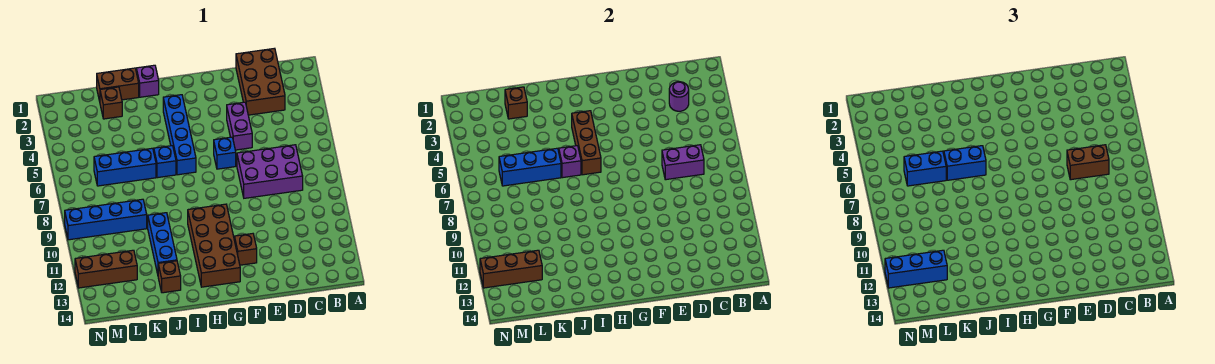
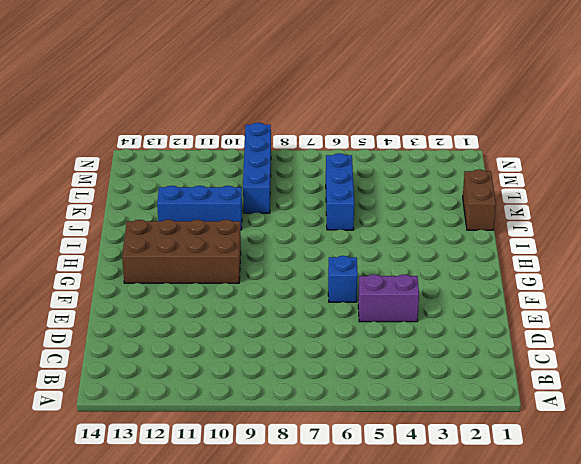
none -> brown brick C1:D3 level 1
none -> purple brick C7:E8 level 1
none -> brown brick F12 level 1

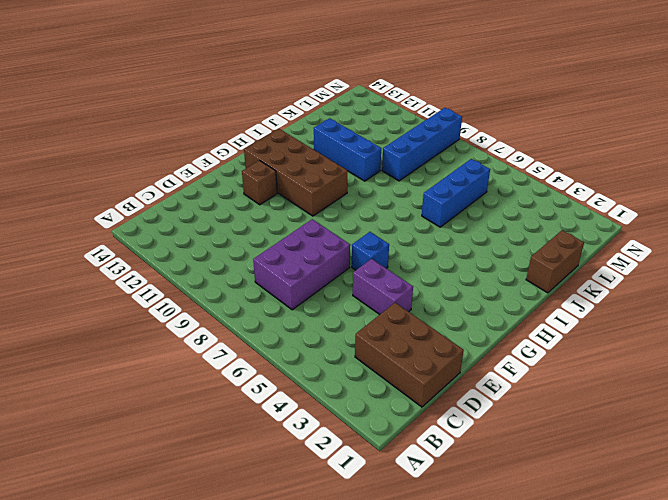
none -> blue brick H3:H6 level 1
none -> purple brick I1 level 1
none -> blue brick I6 level 1

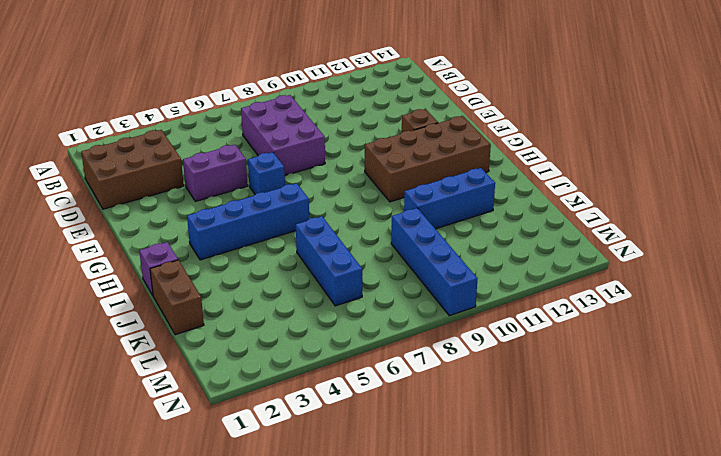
none -> blue brick I6 level 1
none -> brown brick J13 level 1
none -> brown brick K2 level 1

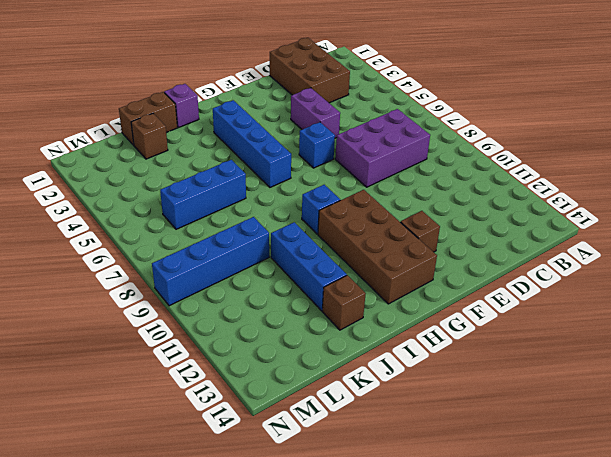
blue brick H9 level 1 -> blue brick I6 level 1
none -> brown brick L12:N12 level 1
none -> purple round brick C3 level 2
none -> purple brick C7:D7 level 2

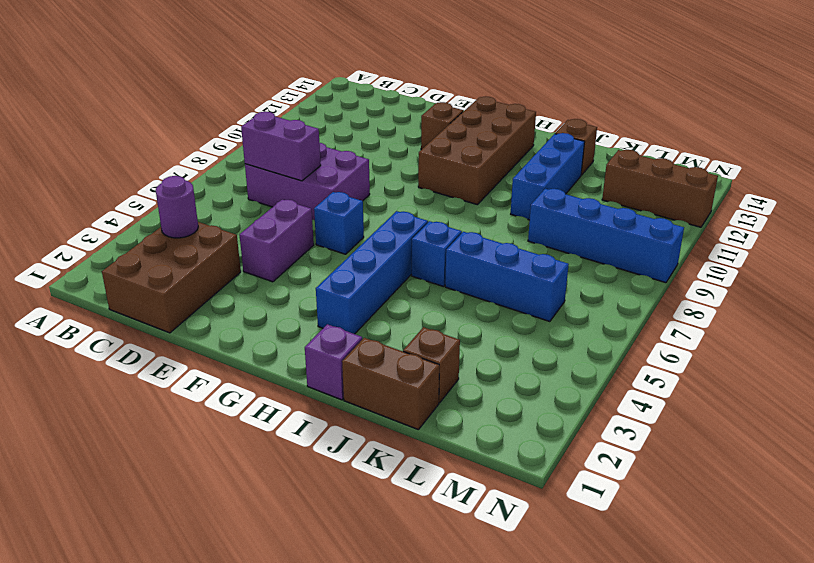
none -> brown brick H4:H6 level 2
none -> purple brick I6 level 2
none -> blue brick J6:L6 level 2

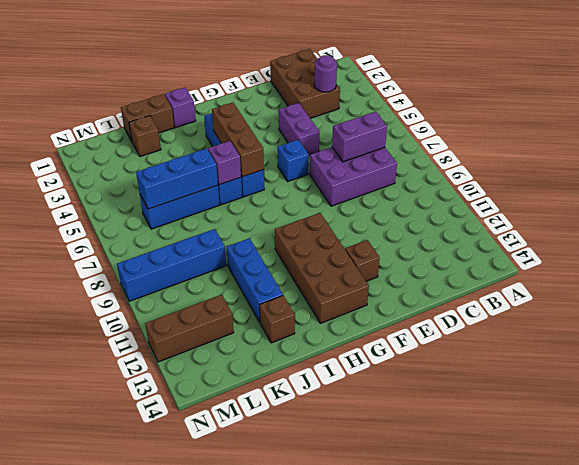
none -> brown brick K2 level 2
none -> brown brick L12:N12 level 2
none -> brown brick C7:D7 level 3

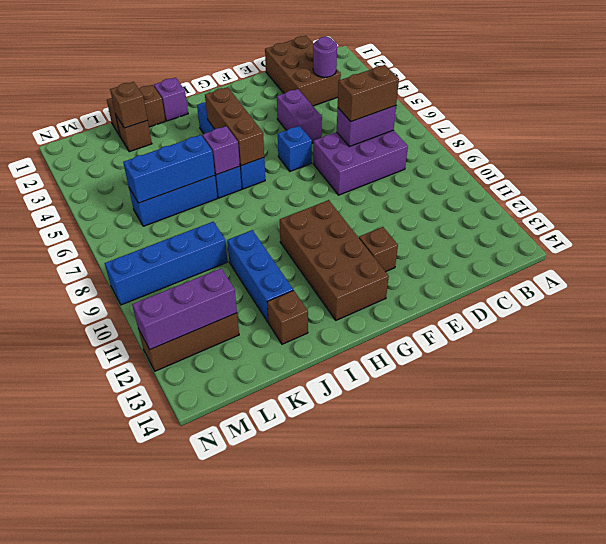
purple brick L12:N12 level 2 -> brown brick L12:N12 level 2
none -> blue brick I6:J6 level 3
none -> blue brick K6:L6 level 3
none -> blue brick L12:N12 level 3

